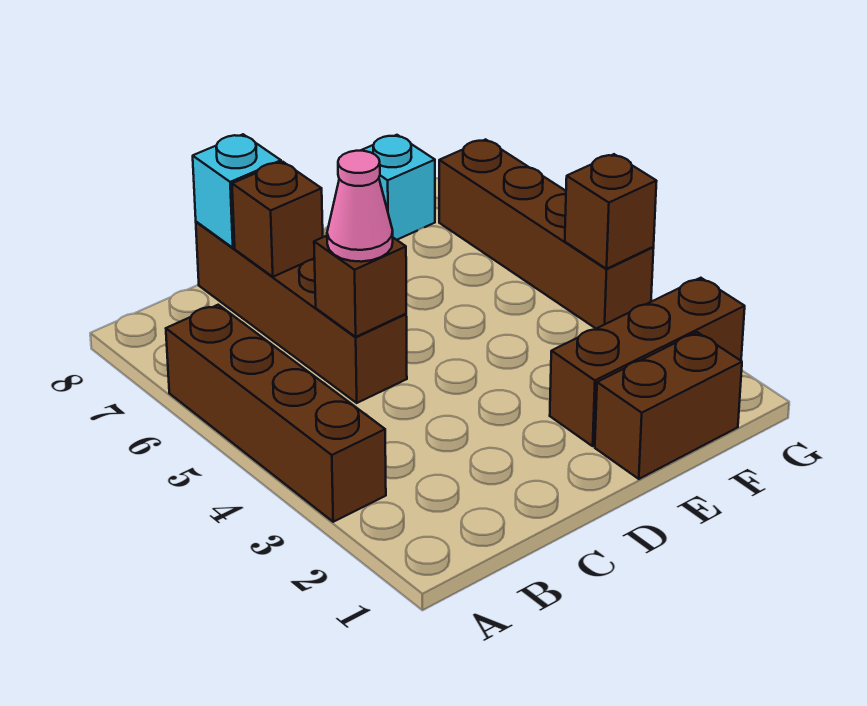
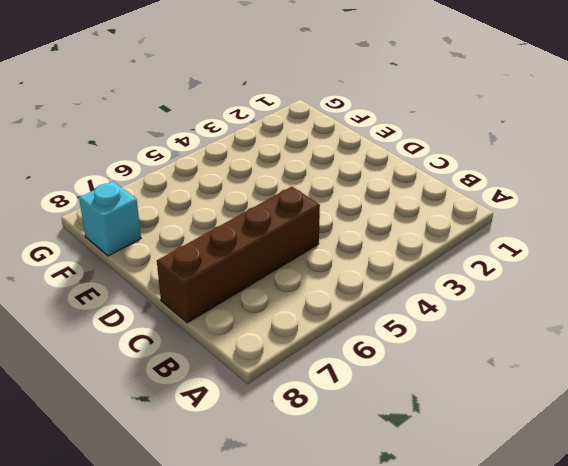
none -> brown brick A3:A6 level 1
none -> brown brick E1:F1 level 1

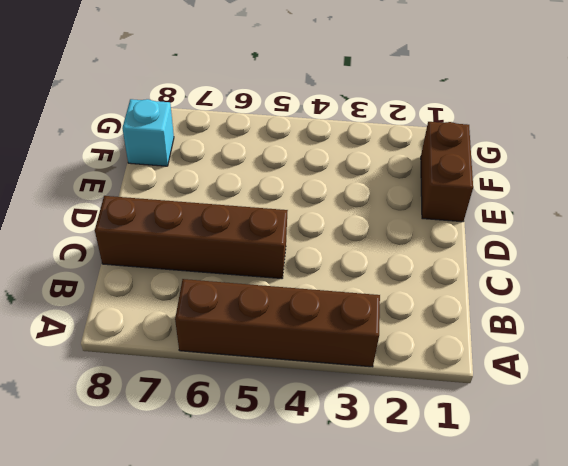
none -> brown brick E2:G2 level 1
none -> brown brick G4:G7 level 1

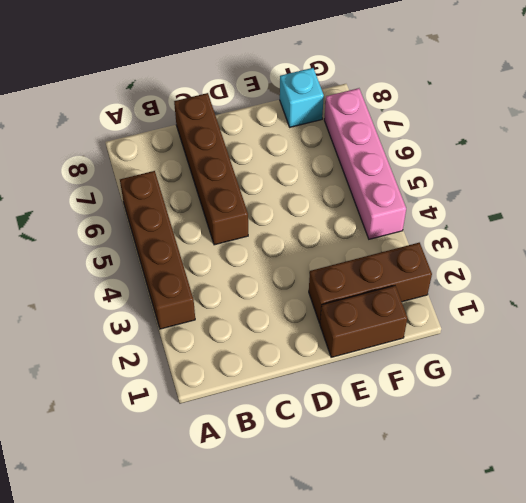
pink brick G4:G7 level 1 -> brown brick G4:G7 level 1
none -> brown brick C5 level 2
none -> brown brick C7 level 2

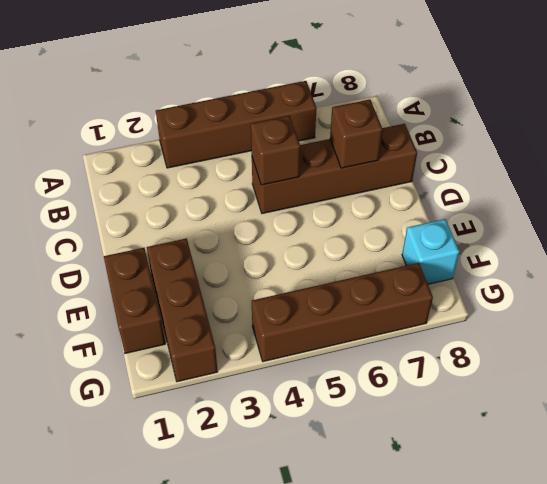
none -> cyan brick C8 level 2
none -> brown brick G4 level 2

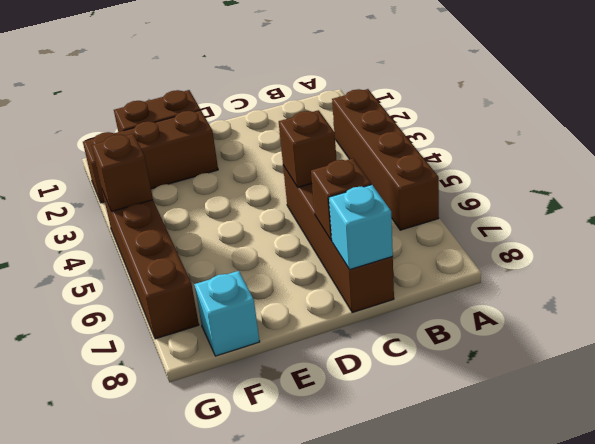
none -> pink cone C5 level 3

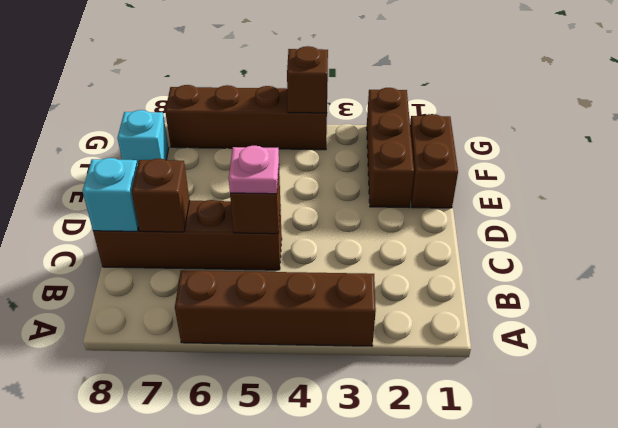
pink plate C5 level 3 -> pink cone C5 level 3

